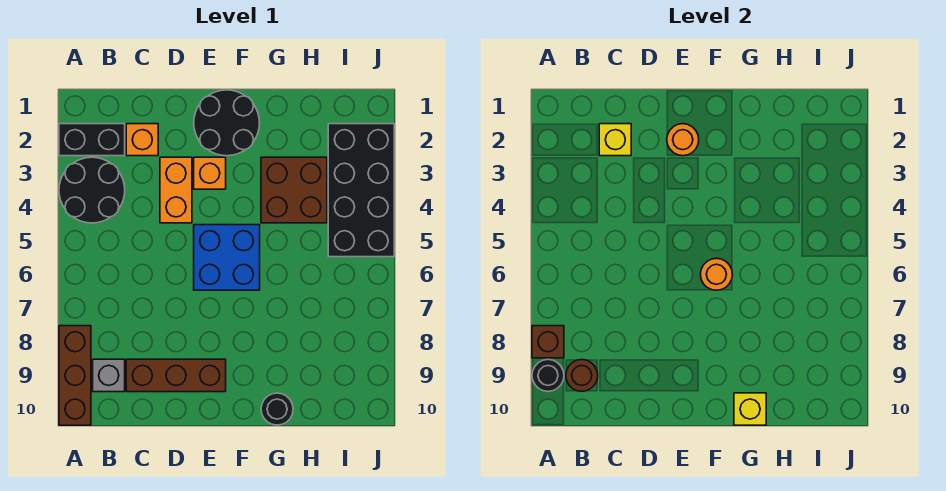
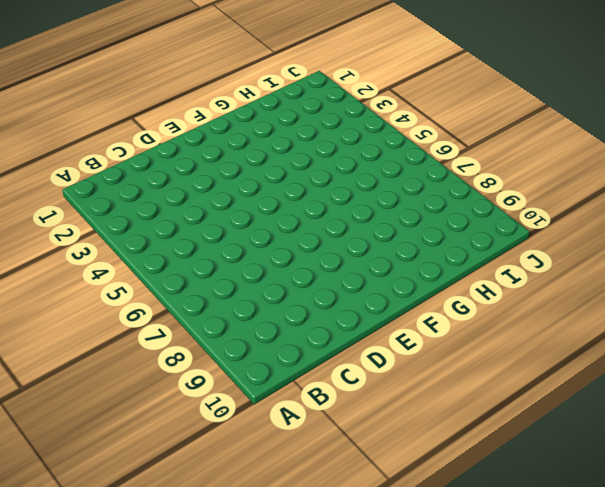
none -> black brick A2:B2 level 1
none -> black round brick A3:B4 level 1
none -> brown brick A8:A10 level 1

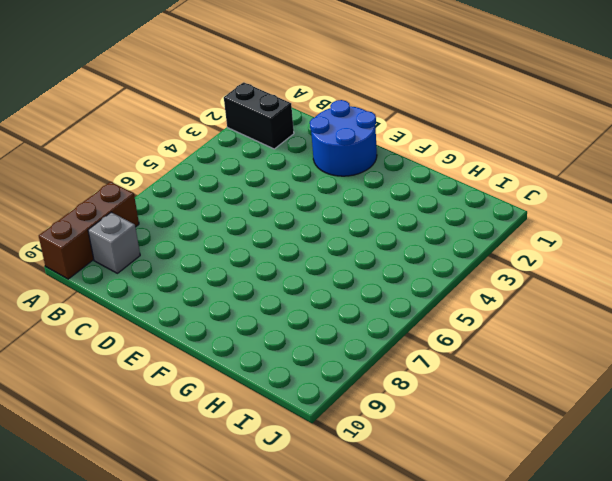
blue round brick D1:E2 level 1 -> black round brick E1:F2 level 1
none -> black round brick A3:B4 level 1
none -> orange brick C2 level 1
none -> brown brick C9:E9 level 1

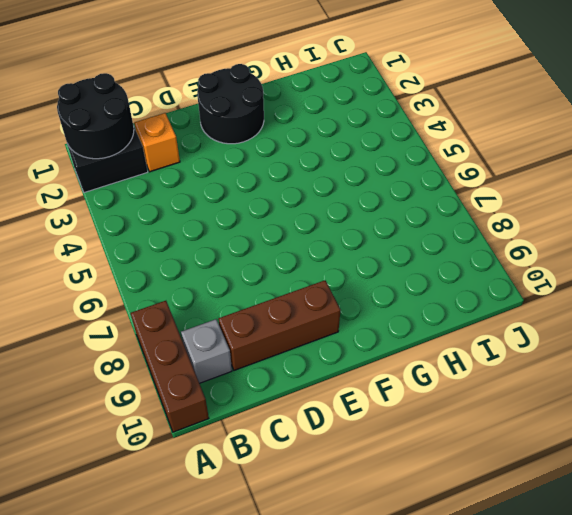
black round brick A1:B2 level 2 -> black round brick A3:B4 level 1
none -> orange brick D3:D4 level 1
none -> orange brick E3 level 1
none -> blue brick E5:F6 level 1

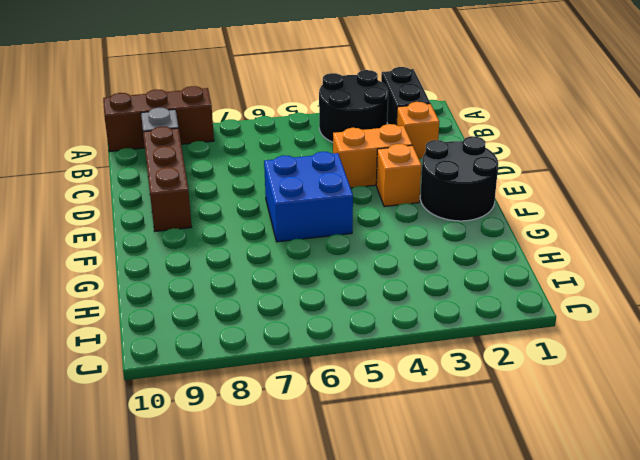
none -> brown brick G3:H4 level 1
none -> black round brick G10 level 1
none -> black brick I2:J5 level 1

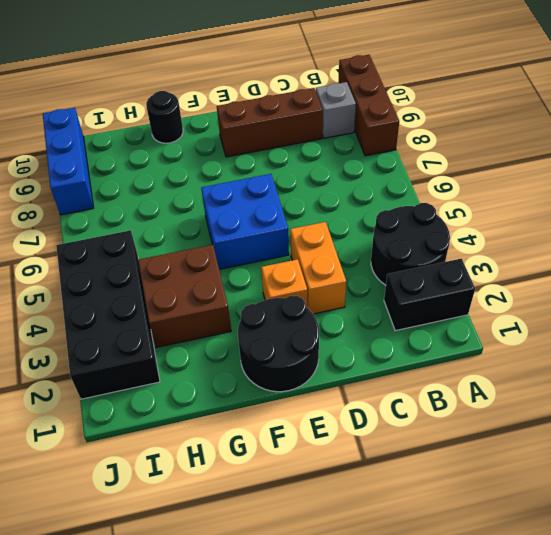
blue brick J8:J10 level 1 -> none
none -> orange brick C2 level 1
none -> brown brick A8 level 2
none -> black round brick A9 level 2

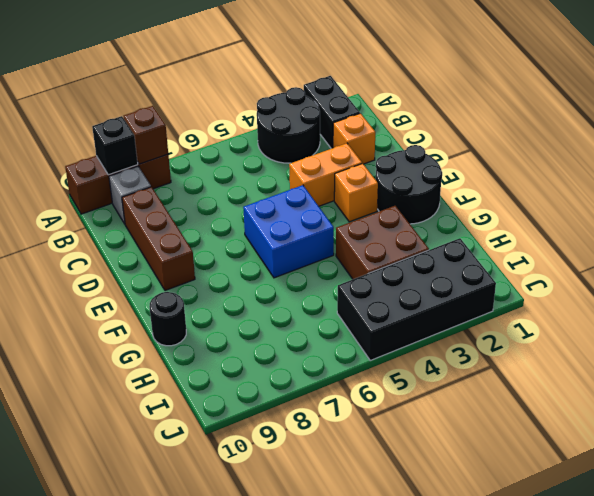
black brick A9 level 2 -> black round brick A9 level 2
none -> brown round brick B9 level 2
none -> yellow brick C2 level 2
none -> orange round brick E2 level 2

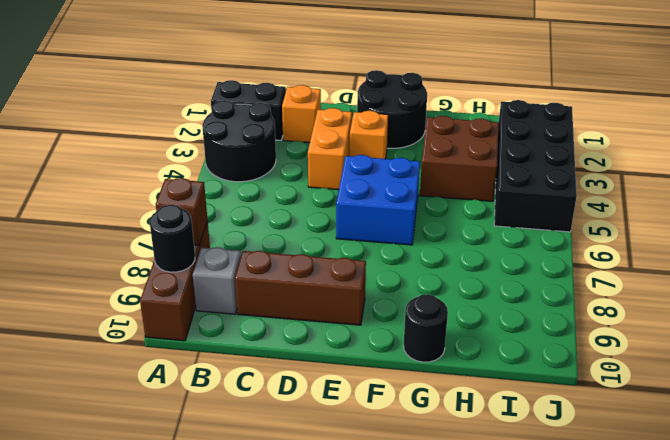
none -> brown round brick B9 level 2
none -> yellow brick C2 level 2
none -> orange round brick E2 level 2

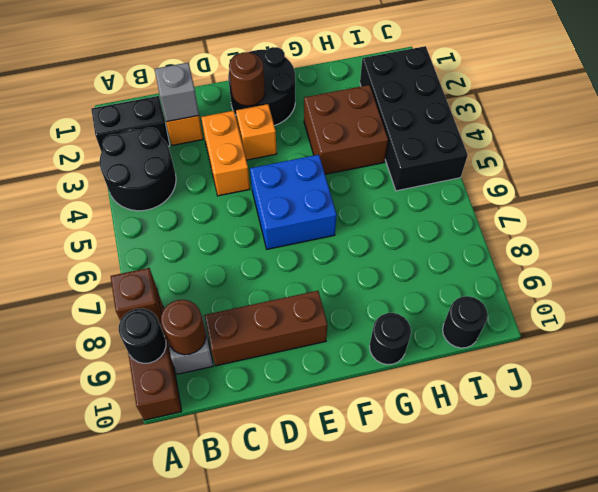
grey brick C2 level 2 -> yellow brick C2 level 2
brown round brick E2 level 2 -> orange round brick E2 level 2
black round brick I10 level 1 -> none
none -> orange round brick F6 level 2
none -> yellow brick G10 level 2

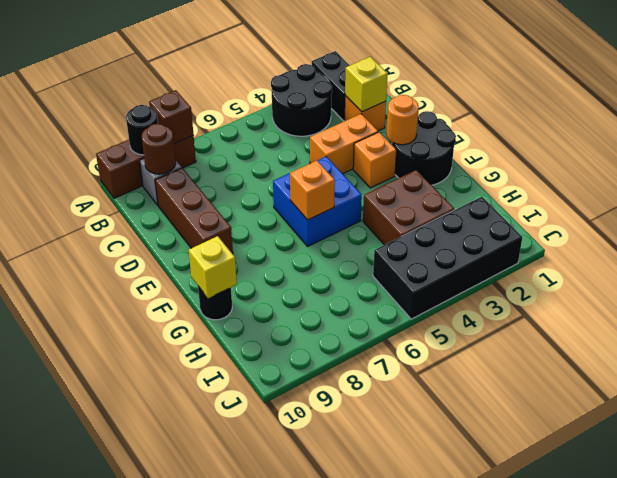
orange brick F6 level 2 -> orange round brick F6 level 2

